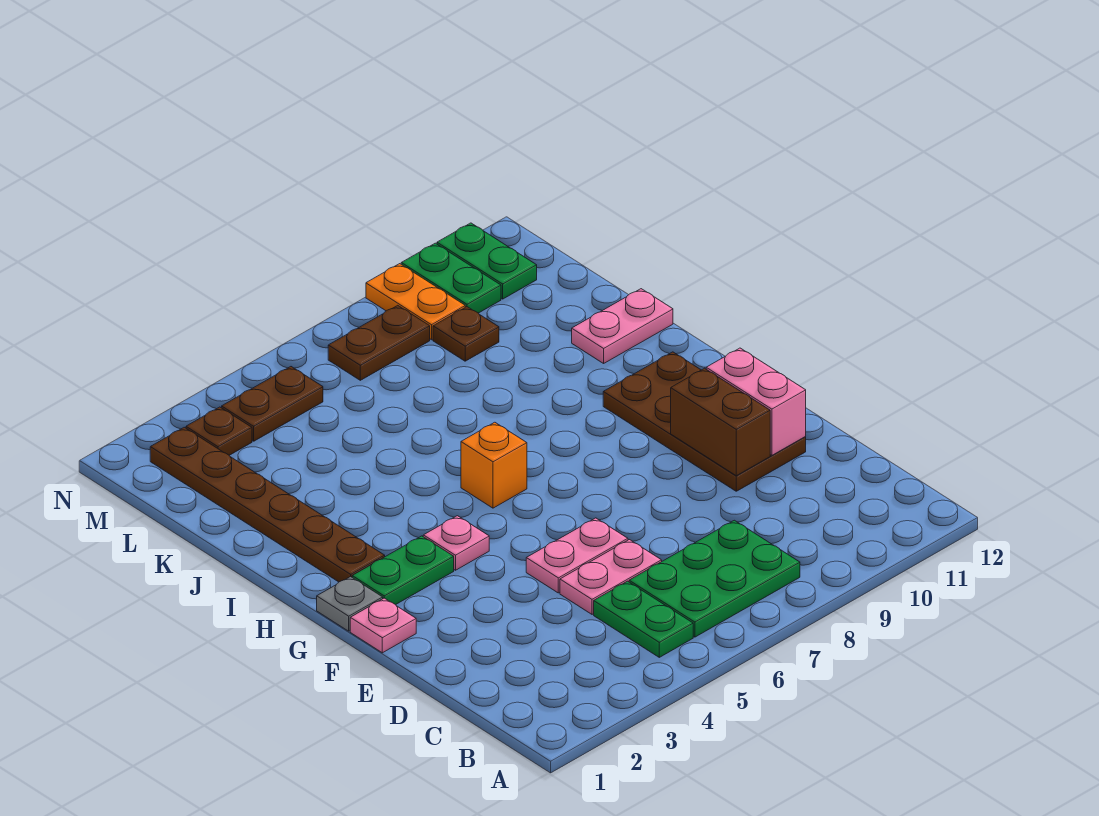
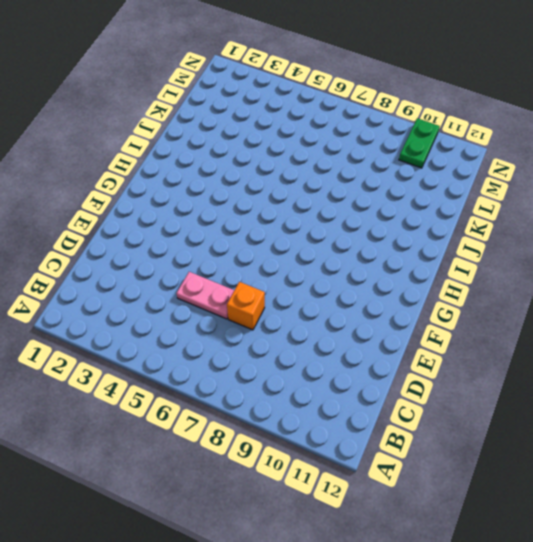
orange brick D7 level 1 -> orange brick H6 level 1
none -> green plate B5:C5 level 1
none -> green plate B6:C8 level 1
none -> pink plate E5:E6 level 1

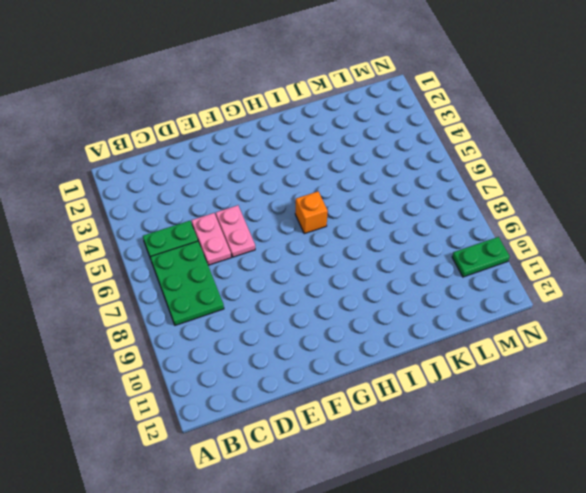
none -> brown plate E10:H11 level 1
none -> pink plate F1 level 1
none -> grey plate G1 level 1

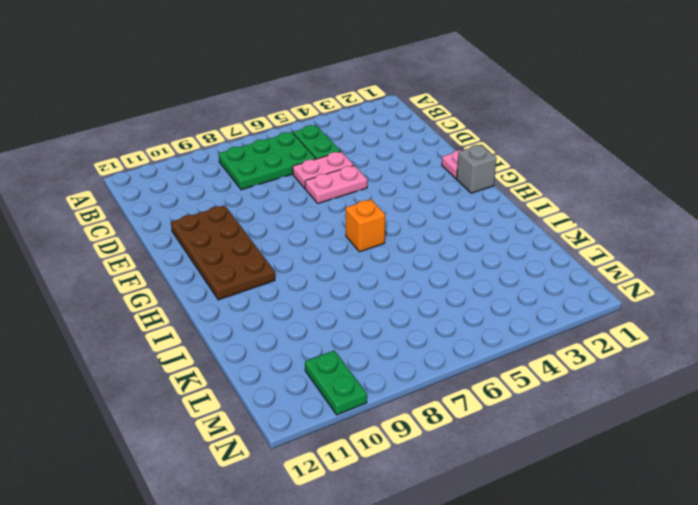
grey brick G1 level 1 -> grey plate G1 level 1
none -> green plate G2:G3 level 1
none -> pink plate G4 level 1
none -> brown plate H2:M2 level 1

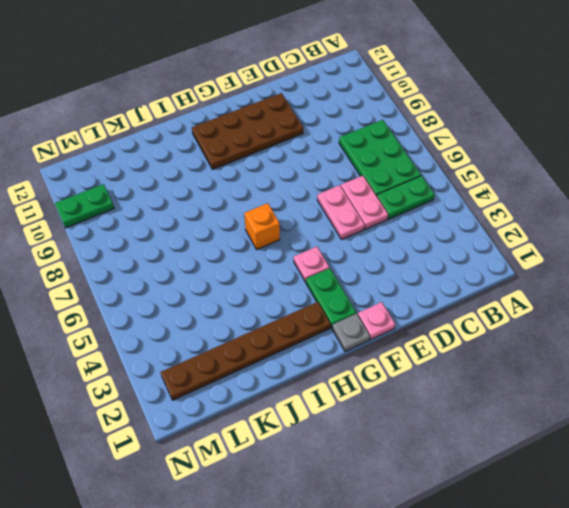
none -> pink plate J11:J12 level 1
none -> brown plate L9 level 1
none -> brown plate M3 level 1

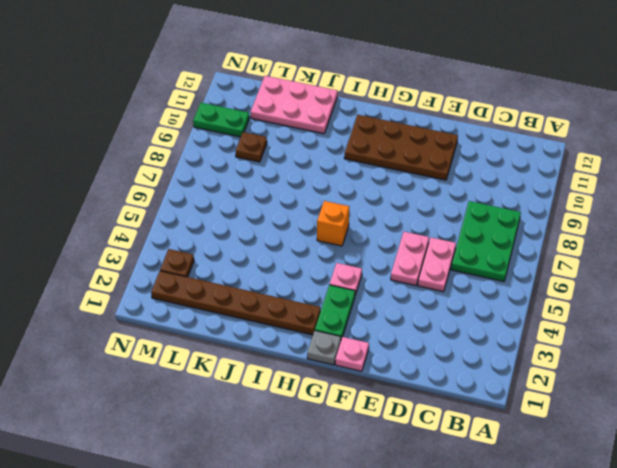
pink plate J11:L12 level 1 -> pink plate J11:J12 level 1
none -> green plate B5:C5 level 1
none -> brown plate M4:M5 level 1
none -> brown plate M7:M8 level 1

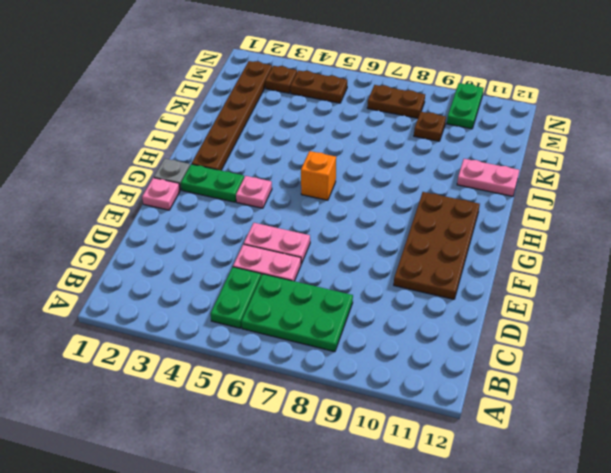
none -> orange plate M9:N9 level 1
none -> green plate M11:N11 level 1
none -> brown brick E10:F10 level 2

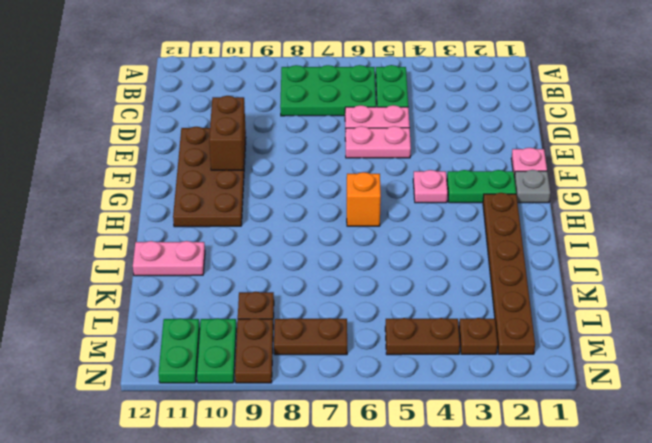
brown plate M9:N9 level 1 -> orange plate M9:N9 level 1
none -> pink brick E11:F11 level 2

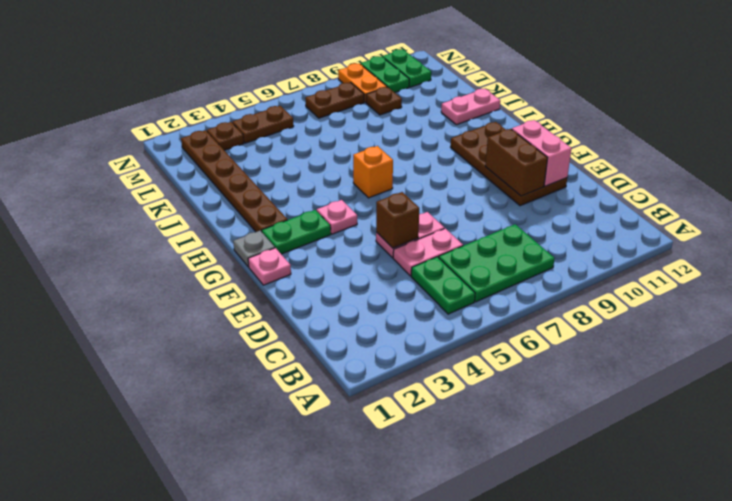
brown brick E5 level 2 -> none

